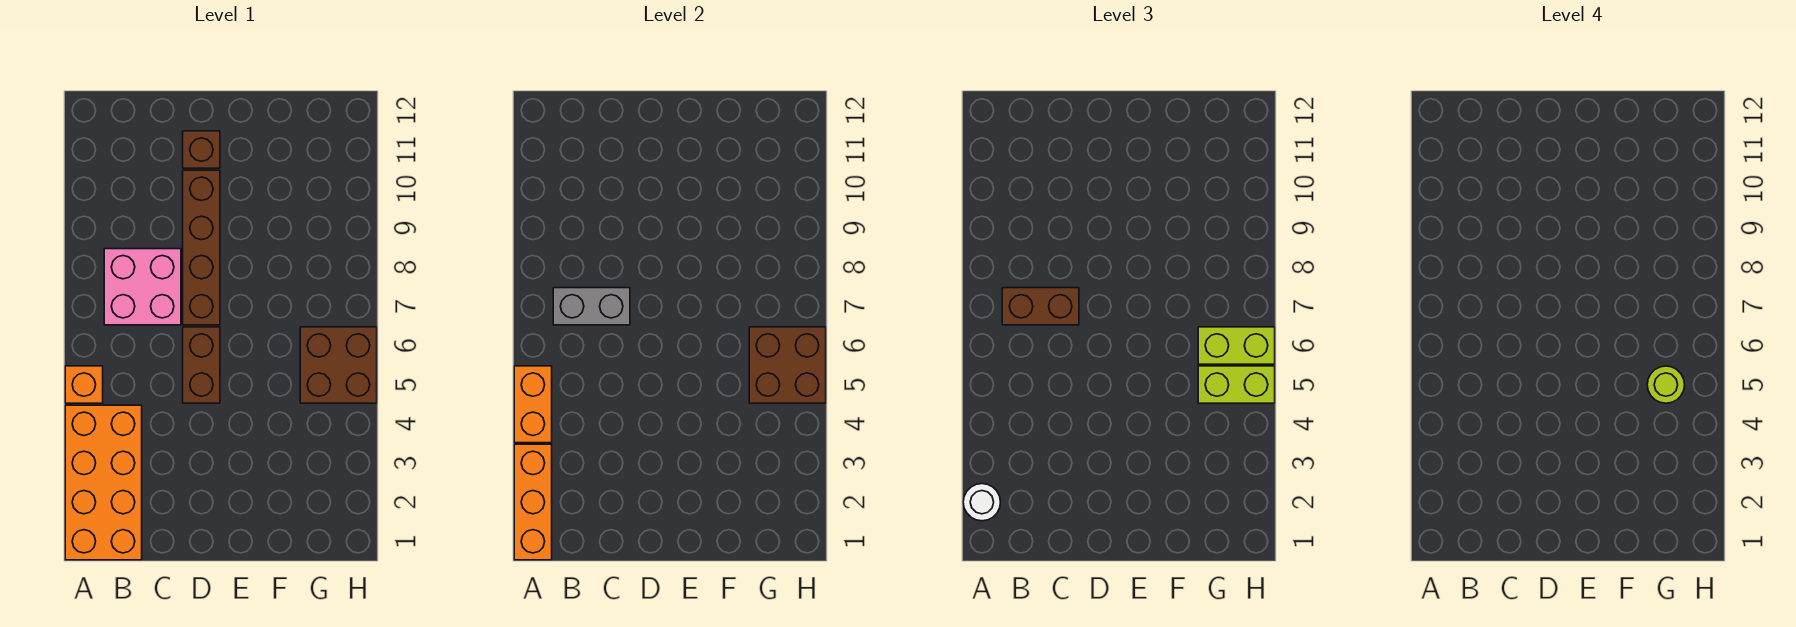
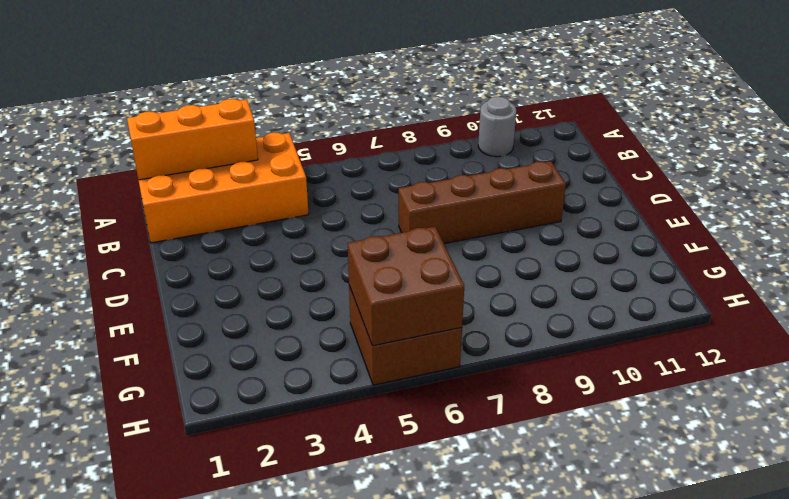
grey round brick A10 level 1 -> none
none -> orange brick A5 level 1
none -> pink brick B7:C8 level 1
none -> brown brick D5:D6 level 1

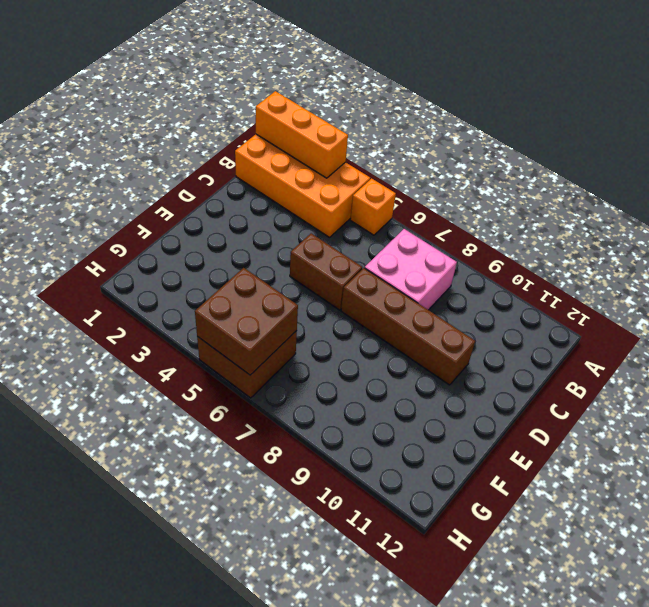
none -> brown brick D11 level 1
none -> orange brick A4:A5 level 2
none -> grey brick B7:C7 level 2

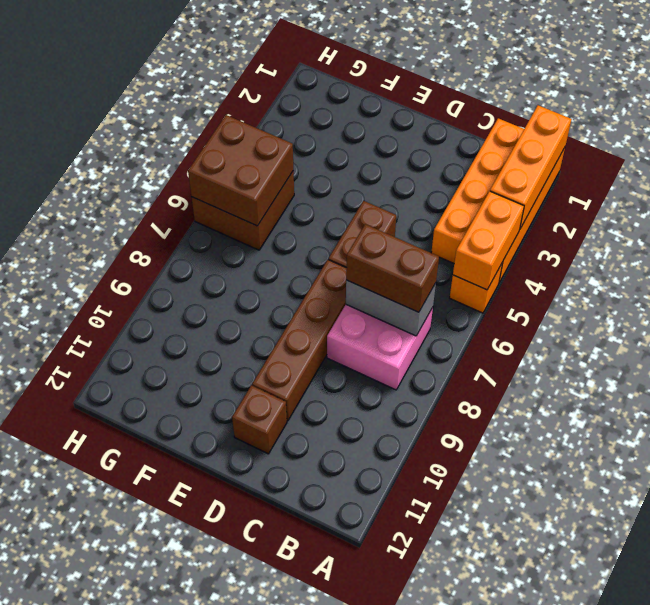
none -> white round brick A2 level 3
none -> lime brick G5:H5 level 3
none -> lime brick G6:H6 level 3

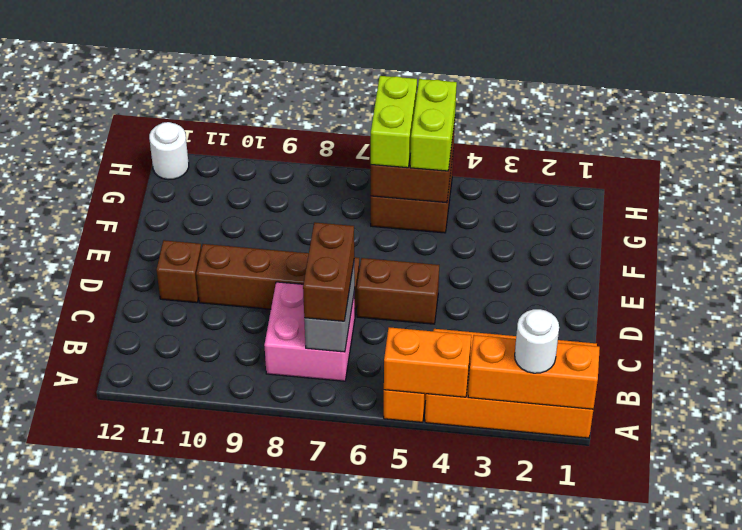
white round brick H12 level 1 -> none
none -> lime round brick G5 level 4

